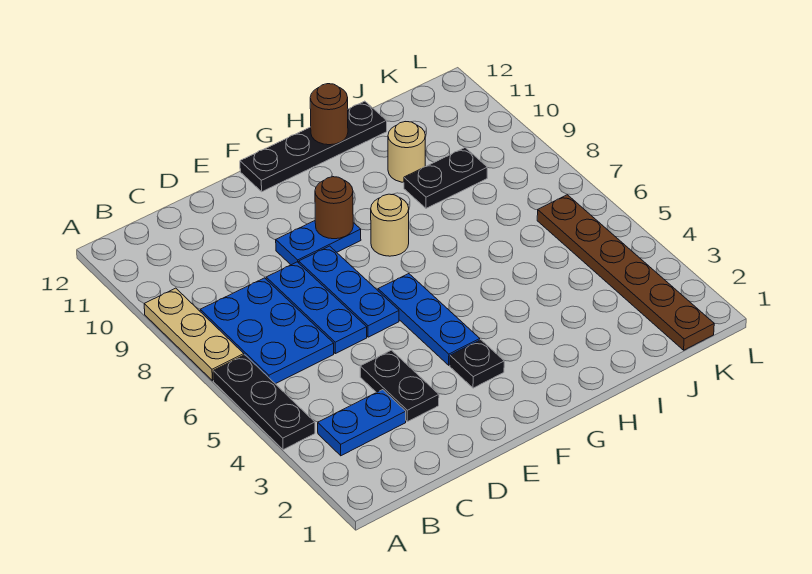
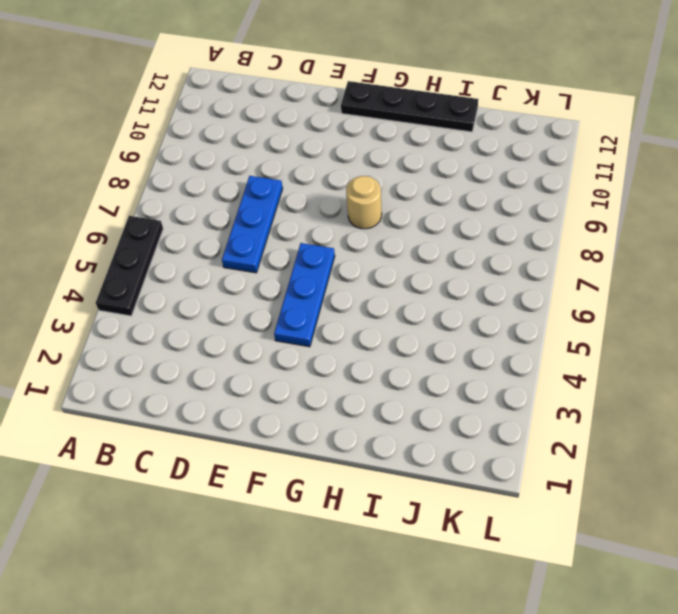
none -> tan plate A7:A9 level 1
none -> blue plate B3:C3 level 1
none -> blue plate B6:C8 level 1

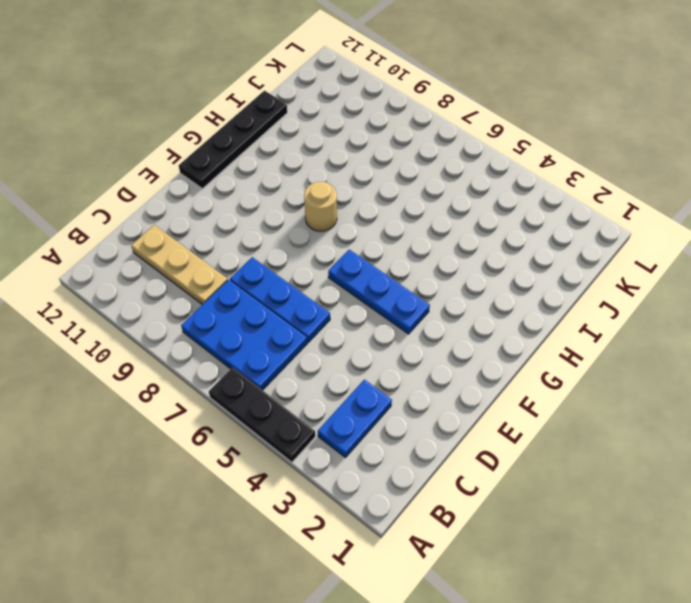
tan plate C9:C11 level 1 -> tan plate A7:A9 level 1
none -> black plate D3:D4 level 1
none -> blue plate E6:E8 level 1
none -> blue plate E9:F9 level 1

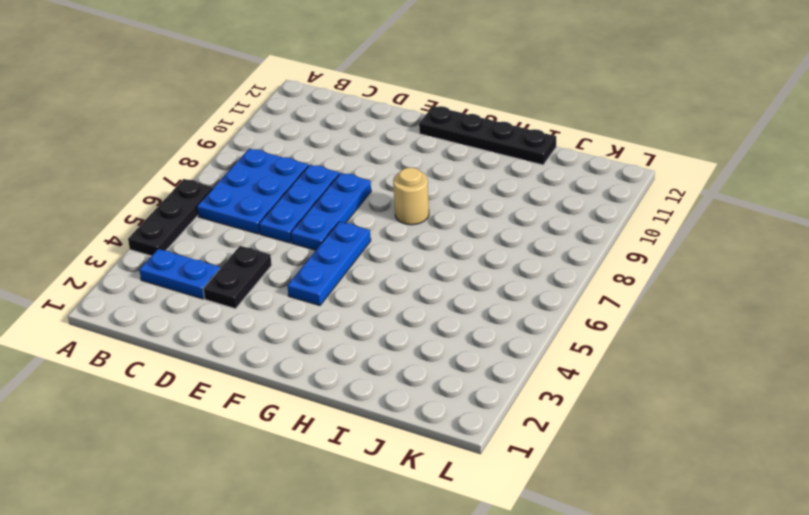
none -> tan plate A7:A9 level 1
none -> blue plate E9:F9 level 1
none -> black plate F3 level 1

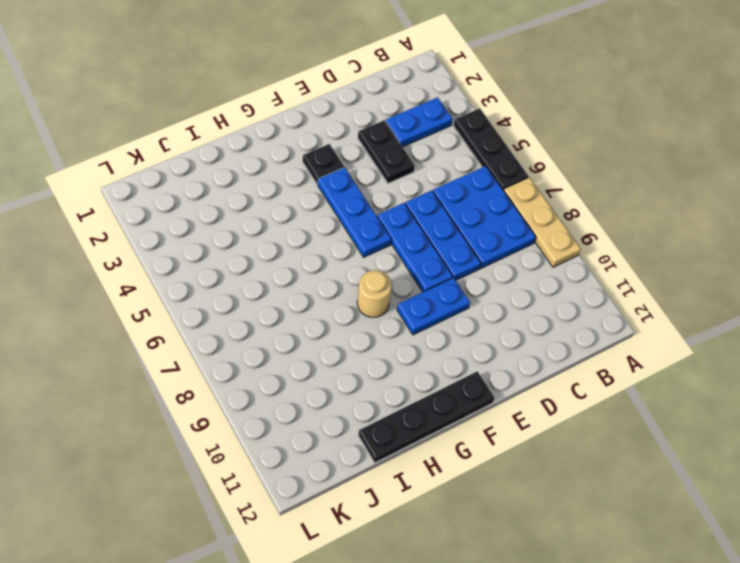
none -> black plate I9:J9 level 1
none -> tan round brick I10 level 1
none -> brown plate K1:K6 level 1

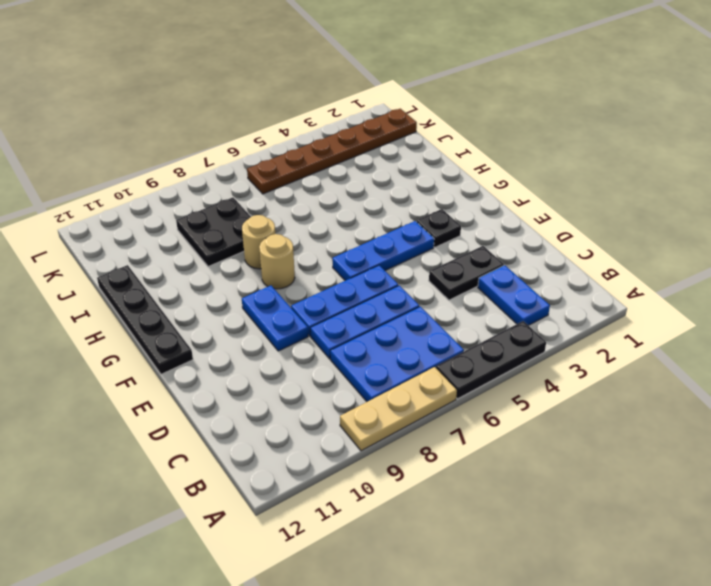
tan round brick H8 level 1 -> tan round brick I10 level 1
black plate I8:J9 level 1 -> black plate I9:J9 level 1
none -> brown round brick F9 level 2
none -> brown round brick H12 level 2

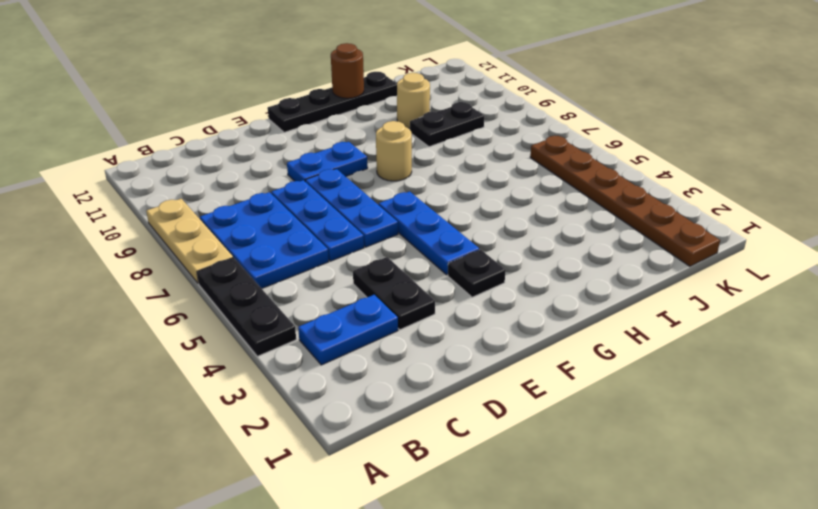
none -> brown round brick F9 level 2

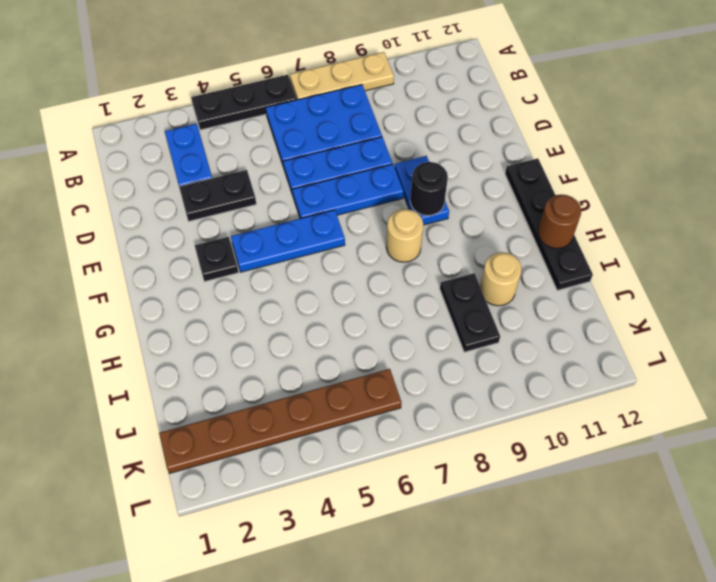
black round brick F9 level 2 -> brown round brick F9 level 2

